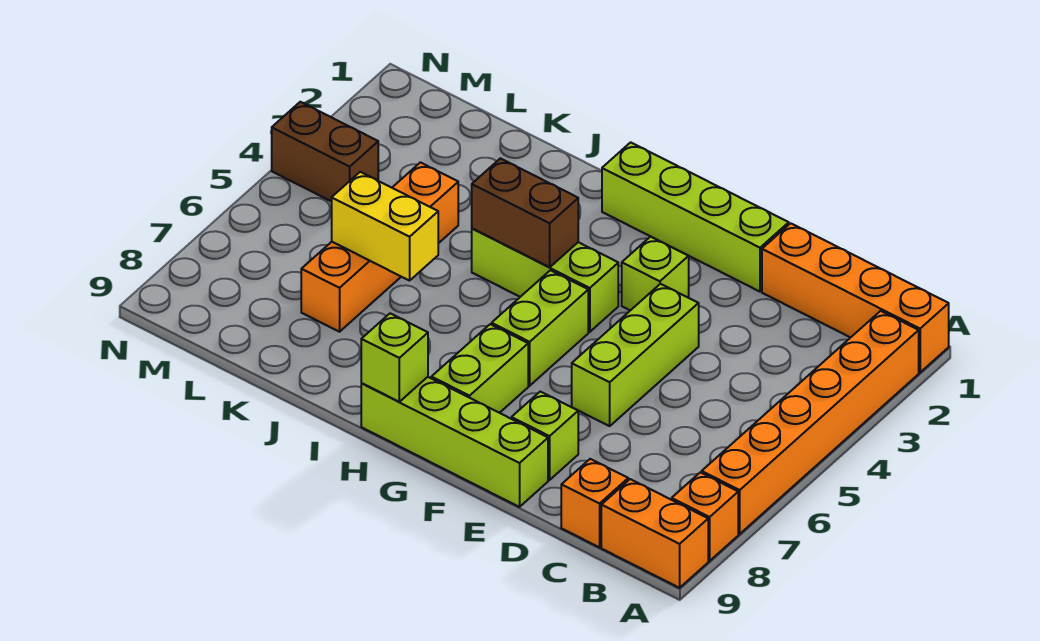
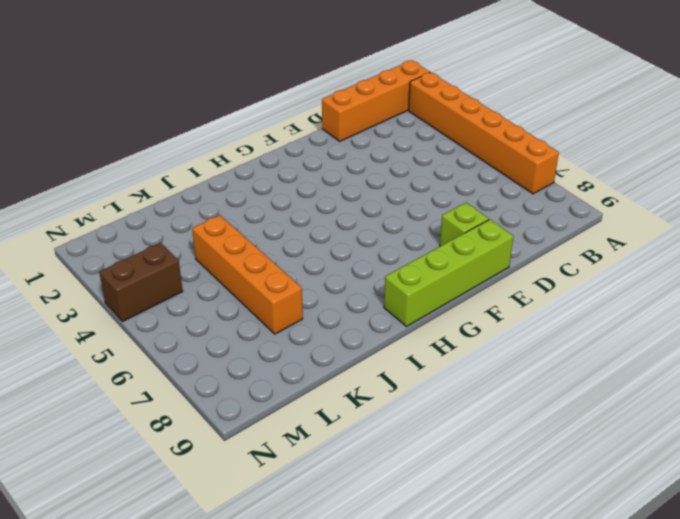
none -> orange brick A8 level 1
none -> orange brick A9:B9 level 1
none -> orange brick C9 level 1

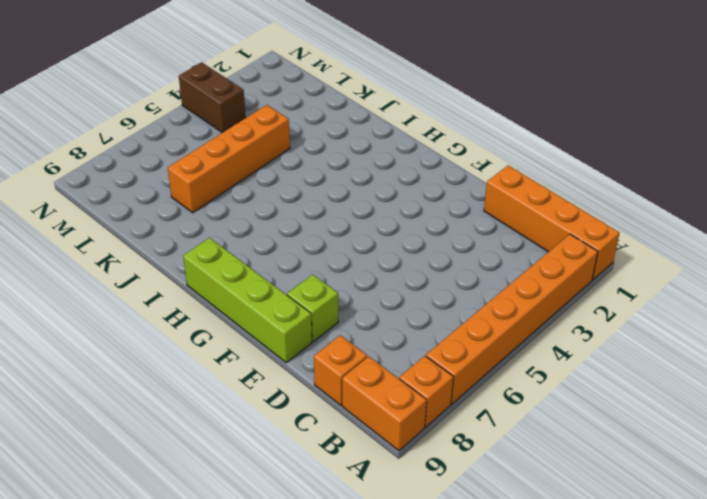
none -> lime brick E1:H1 level 1
none -> lime brick E4:E6 level 1
none -> lime brick F3 level 1

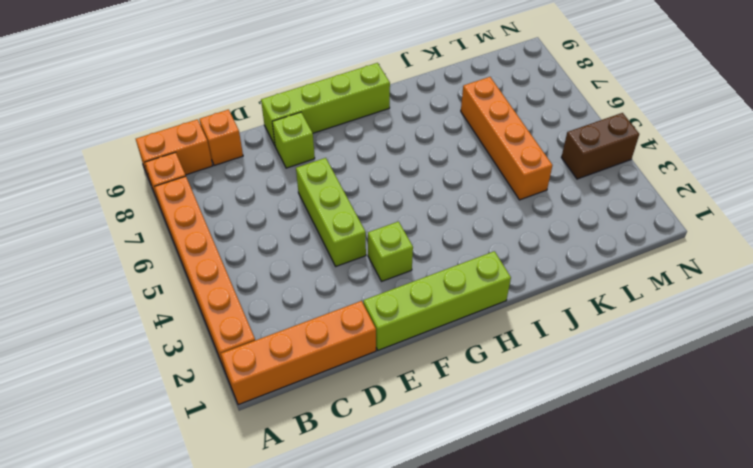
none -> lime brick G4:I4 level 1
none -> lime brick G5:G6 level 1
none -> lime brick G7:G8 level 1

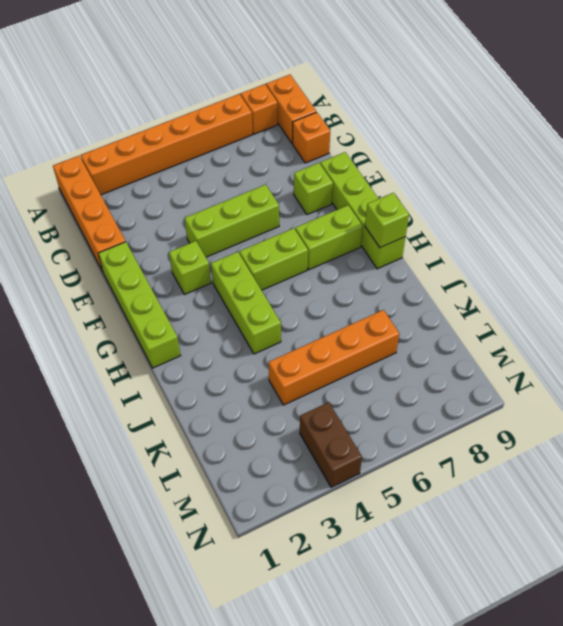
none -> brown brick H4:I4 level 2
none -> yellow brick J6:K6 level 2

